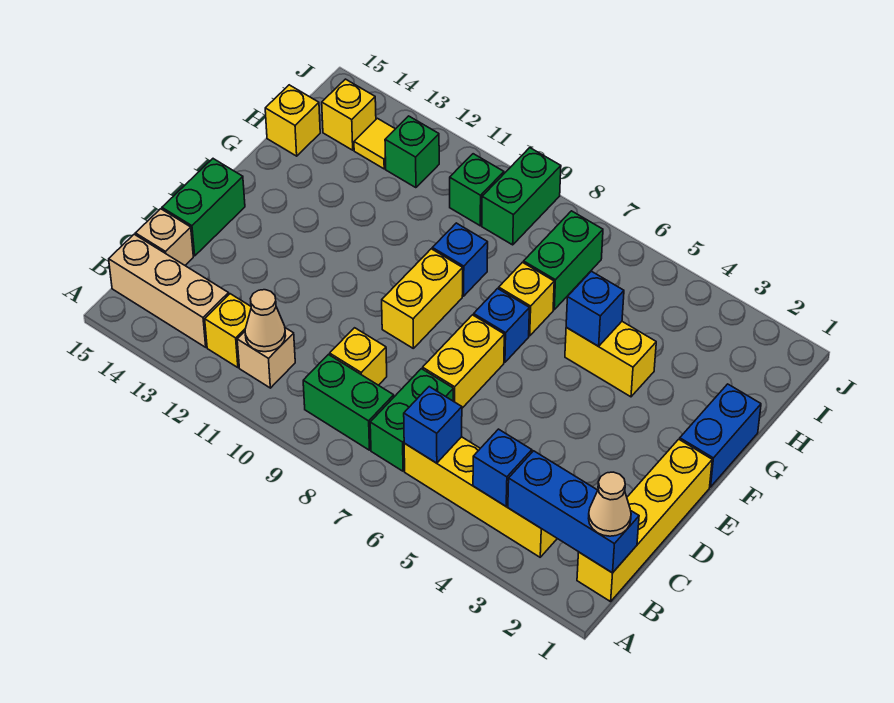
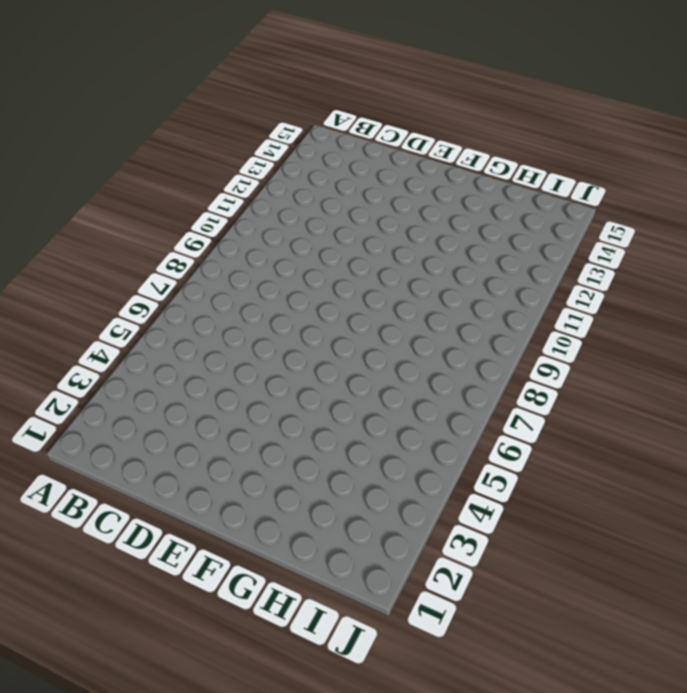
none -> yellow brick B1:E1 level 1
none -> yellow brick B3:B6 level 1
none -> green brick B7:C7 level 1
none -> green brick B8:B9 level 1

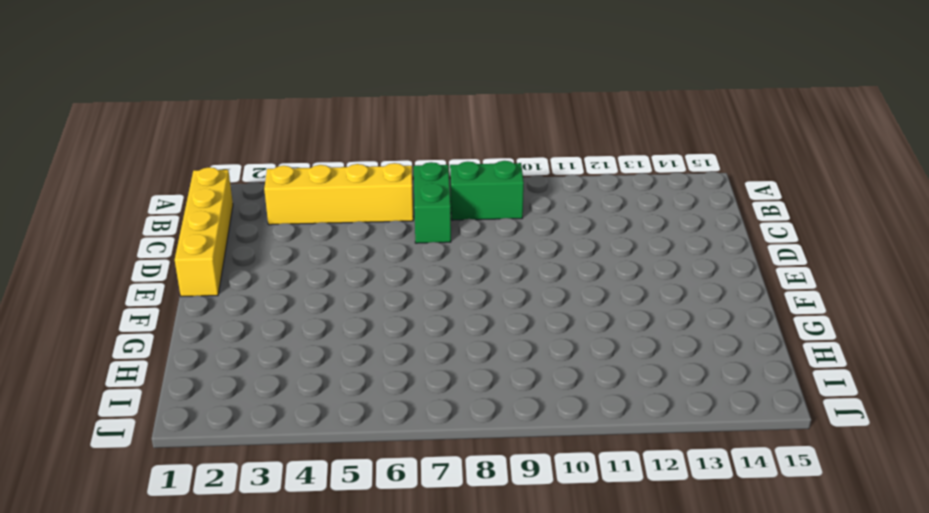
none -> tan brick B11 level 1
none -> yellow brick B12 level 1
none -> tan brick B13:B15 level 1
none -> yellow brick C9 level 1

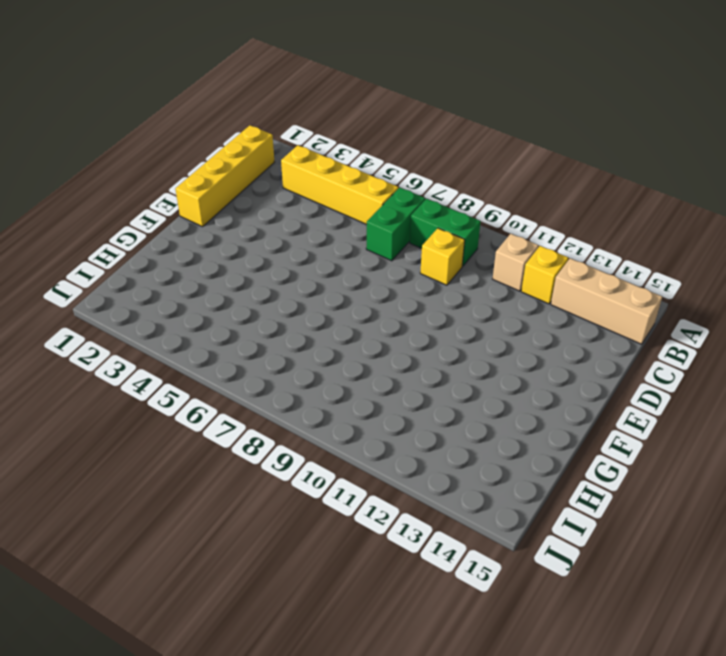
none -> tan brick C15 level 1
none -> yellow brick D7:E7 level 1
none -> green brick D15:E15 level 1
none -> yellow brick E9:F9 level 1

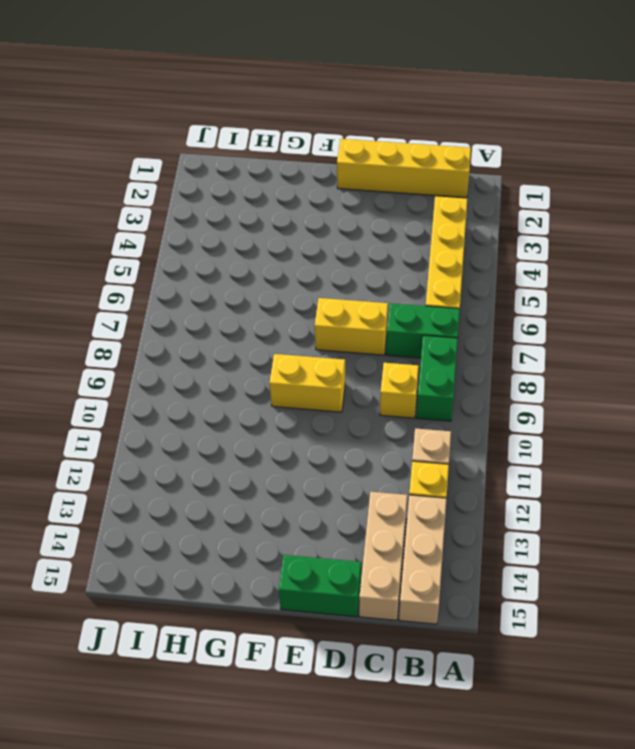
tan brick C13:C15 level 1 -> tan brick C15 level 1
none -> blue brick F1:G1 level 1
none -> blue brick F7 level 1
none -> yellow brick G4:G5 level 1
none -> yellow brick G7 level 1

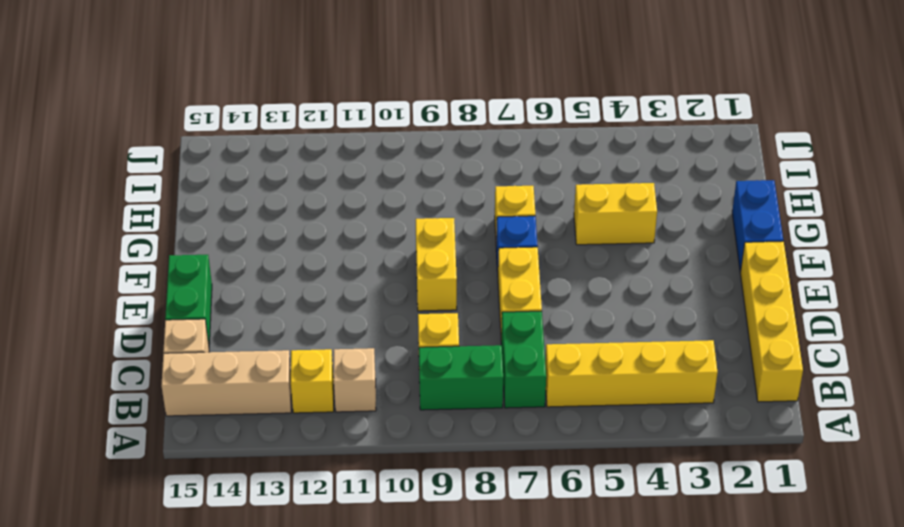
none -> blue brick G9 level 1
none -> green brick H7:I7 level 1
none -> yellow brick H15 level 1
none -> green brick I9:J9 level 1

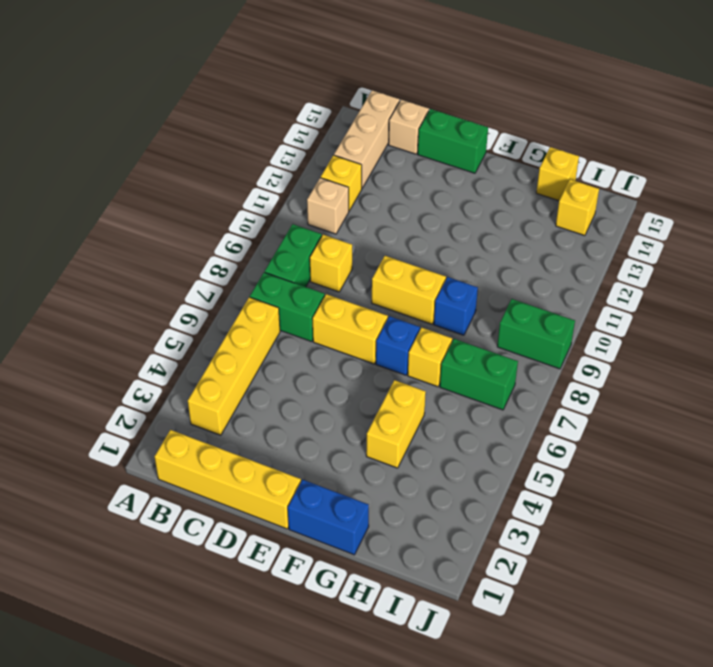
none -> green brick I10 level 1
none -> green brick I12 level 1
none -> yellow tile I13 level 1
none -> blue brick B1:B3 level 2

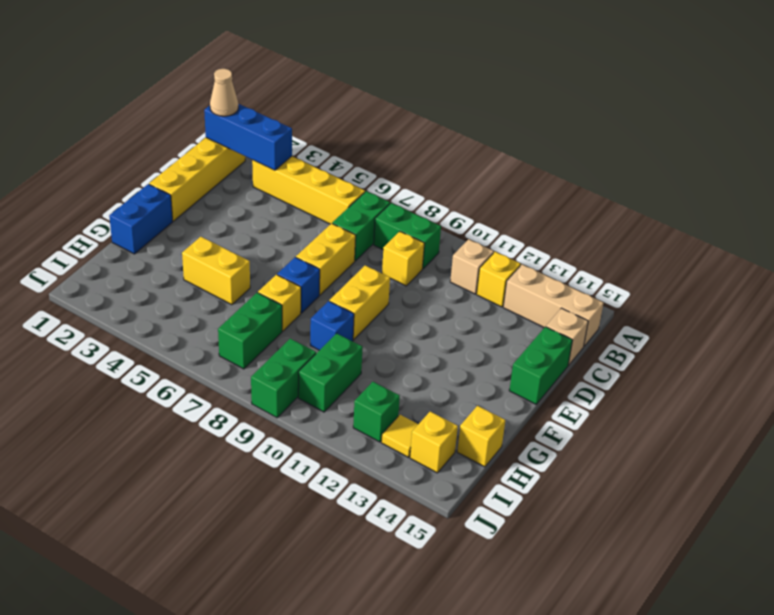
green brick H10:I10 level 1 -> green brick I10 level 1
none -> blue brick B4 level 2
none -> blue brick B6 level 2
none -> tan cone B11 level 2
none -> blue brick G5 level 2

